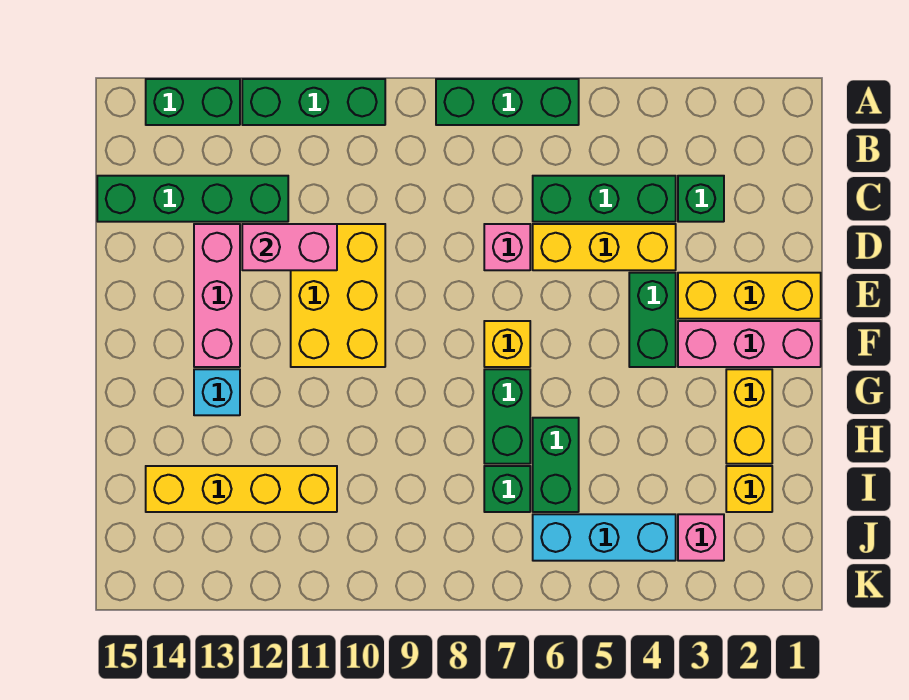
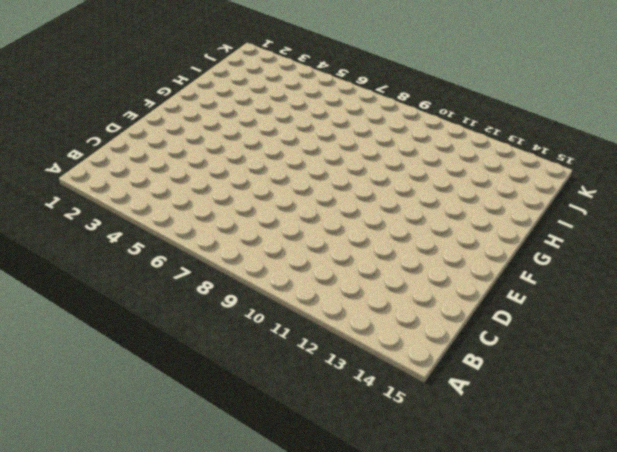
none -> green brick A6:A8 level 1
none -> green brick A10:A12 level 1
none -> green brick A13:A14 level 1

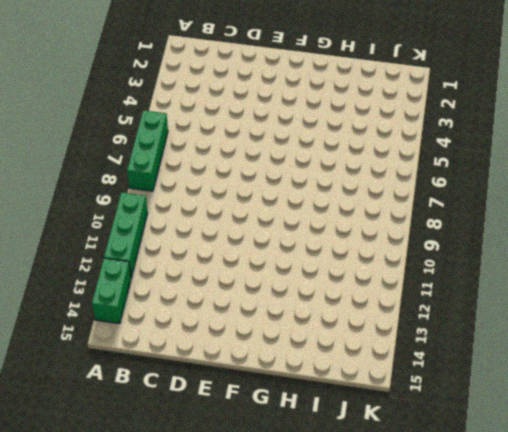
none -> green brick C3 level 1
none -> green brick C4:C6 level 1
none -> green brick C12:C15 level 1

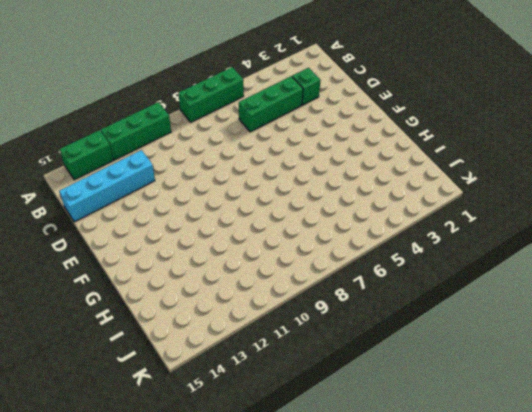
cyan brick C12:C15 level 1 -> green brick C12:C15 level 1
none -> yellow brick D4:D6 level 1
none -> pink brick D7 level 1
none -> yellow brick D10:F11 level 1

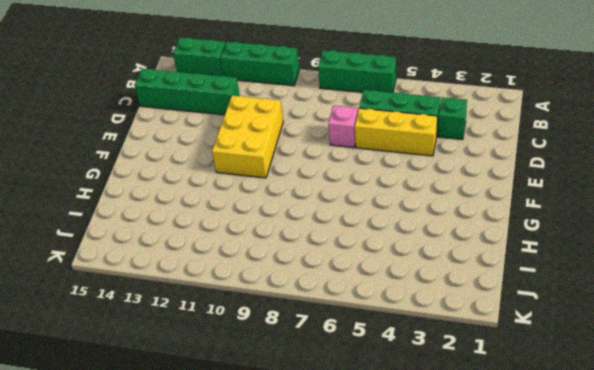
none -> pink brick D13:F13 level 1
none -> yellow brick E1:E3 level 1
none -> green brick E4:F4 level 1

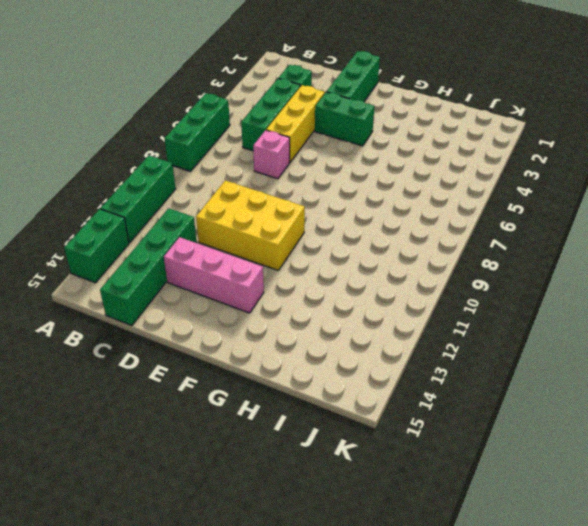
green brick E1:E3 level 1 -> yellow brick E1:E3 level 1
none -> pink brick F1:F3 level 1
none -> yellow brick F7 level 1
none -> yellow brick G2:H2 level 1

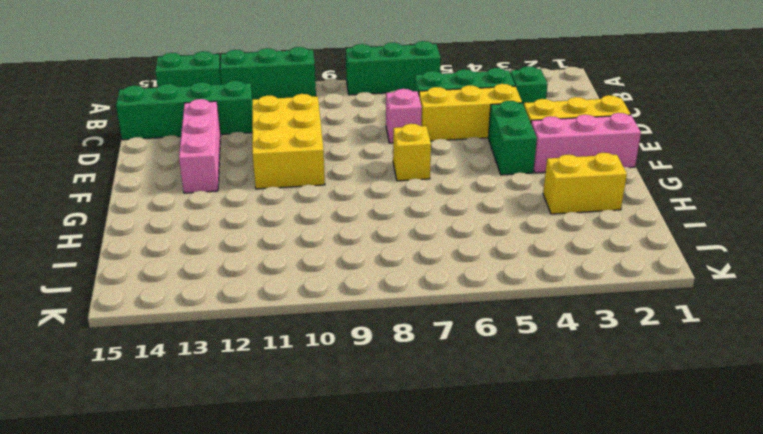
yellow brick H2:H3 level 1 -> yellow brick G2:H2 level 1
none -> green brick G7:H7 level 1
none -> cyan brick G13 level 1
none -> green brick H6:I6 level 1

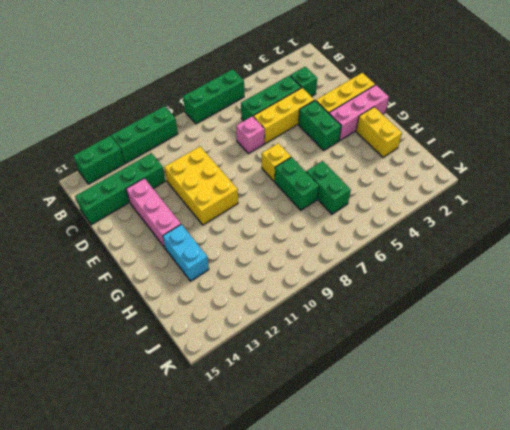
cyan brick G13:H13 level 1 -> cyan brick G13 level 1
none -> yellow brick I2 level 1
none -> green brick I7 level 1
none -> yellow brick I11:I14 level 1

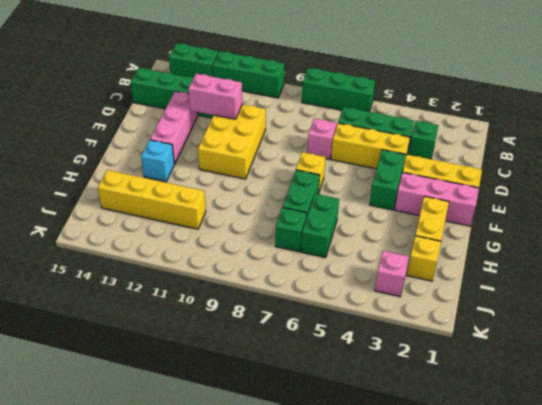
none -> cyan brick J4:J6 level 1

